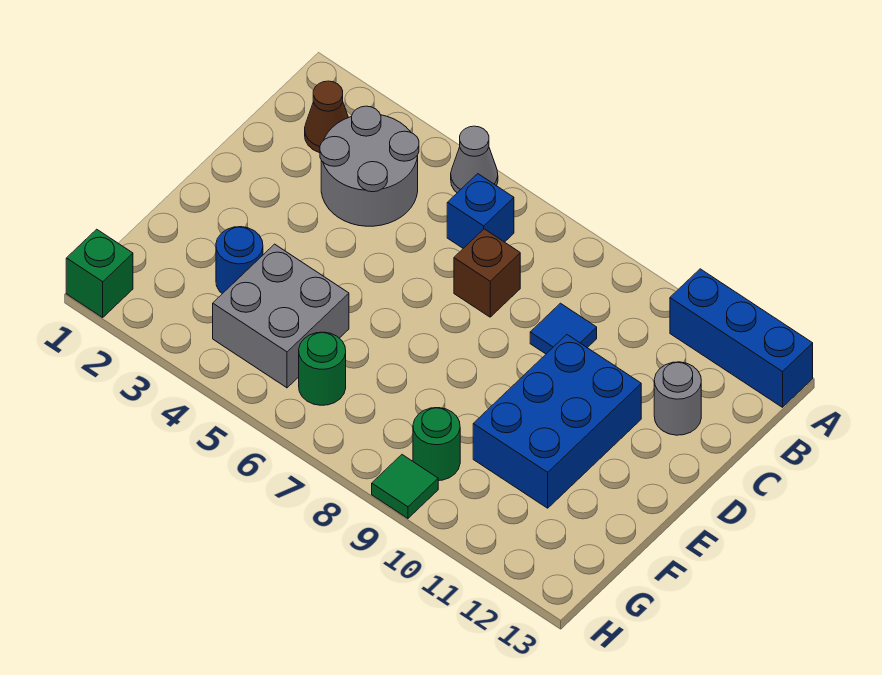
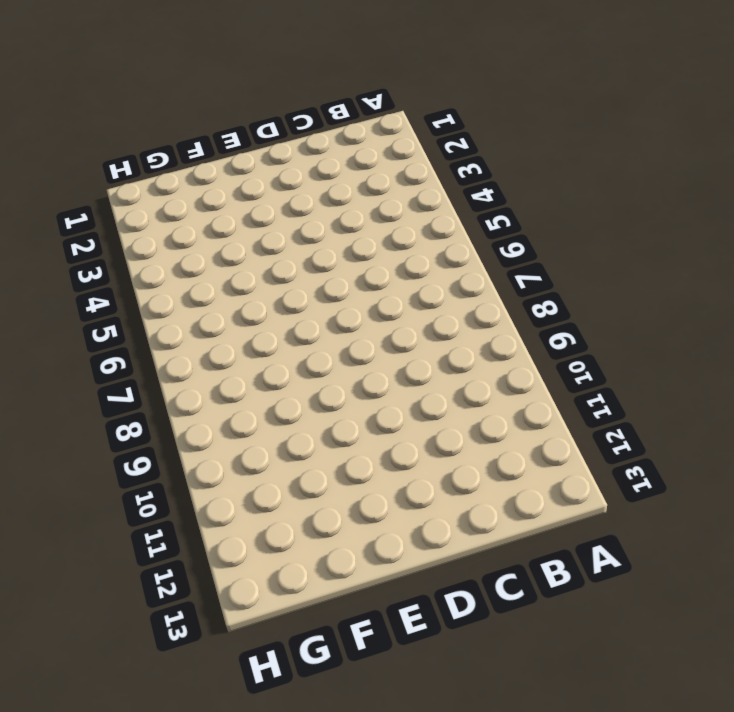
none -> grey cone A5 level 1
none -> blue brick A11:A13 level 1
none -> brown cone B2 level 1

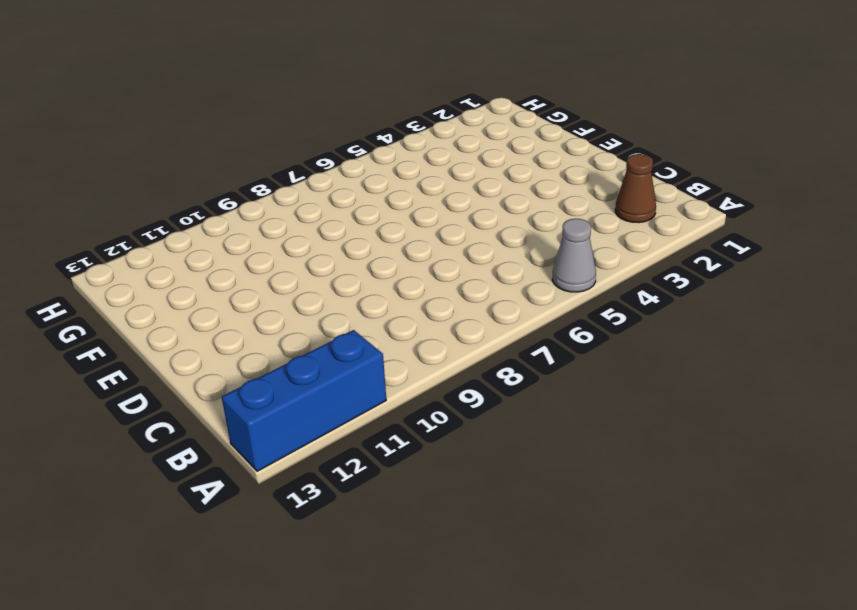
none -> grey round brick B3:C4 level 1
none -> blue brick B6 level 1
none -> brown brick C7 level 1

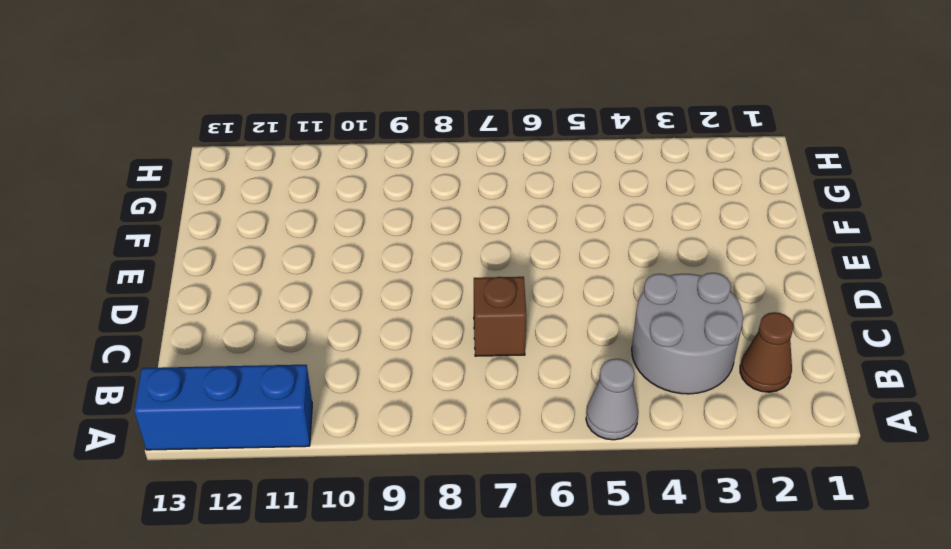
none -> blue brick B6 level 1
none -> blue tile C9 level 1
none -> grey round brick C12 level 1

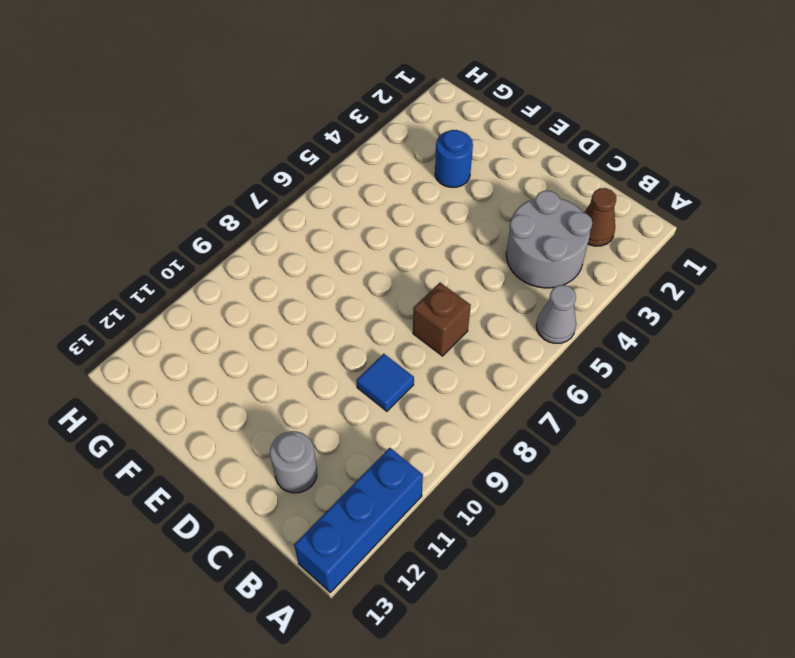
none -> blue brick B6 level 1
none -> blue brick D10:F11 level 1
none -> grey brick F4:G5 level 1

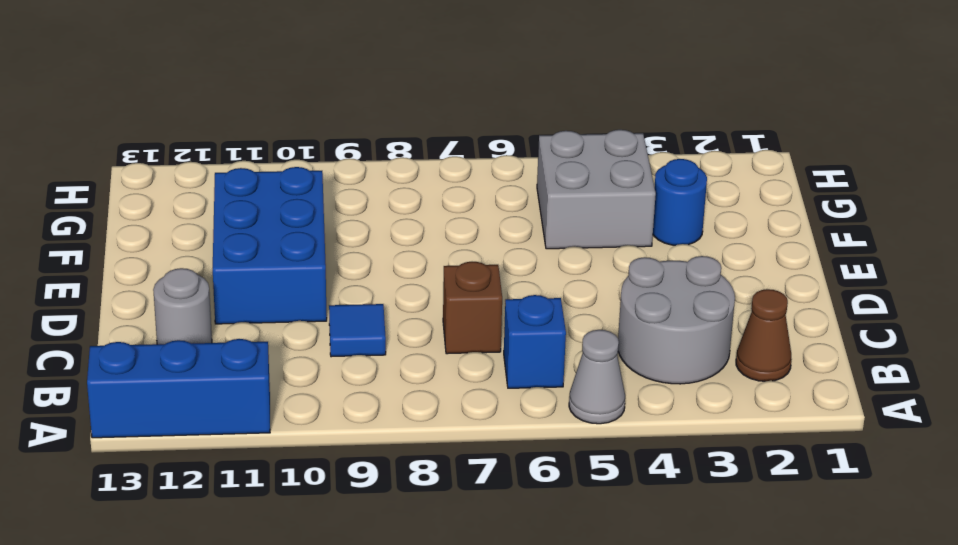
none -> green round brick G6 level 1
none -> green round brick G9 level 1
none -> green brick H1 level 1

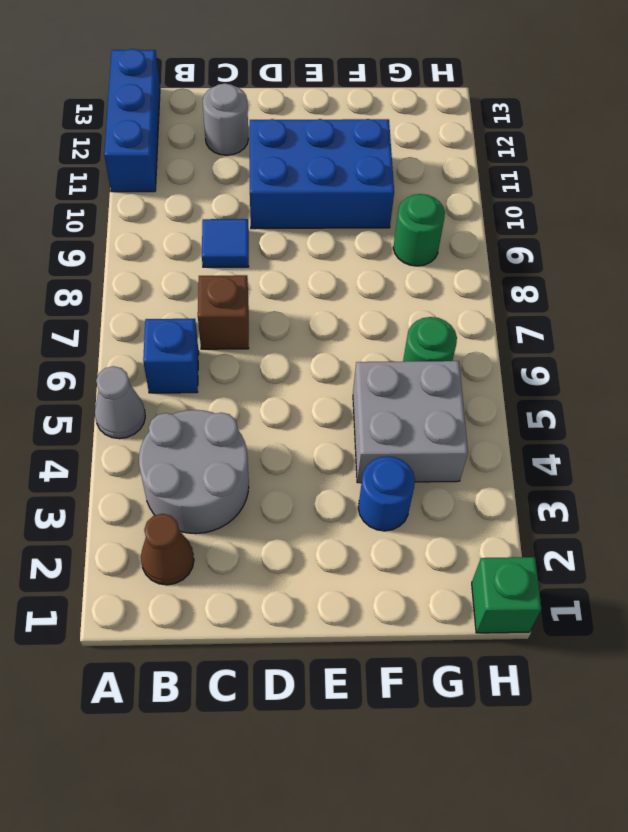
none -> green tile H9 level 1

